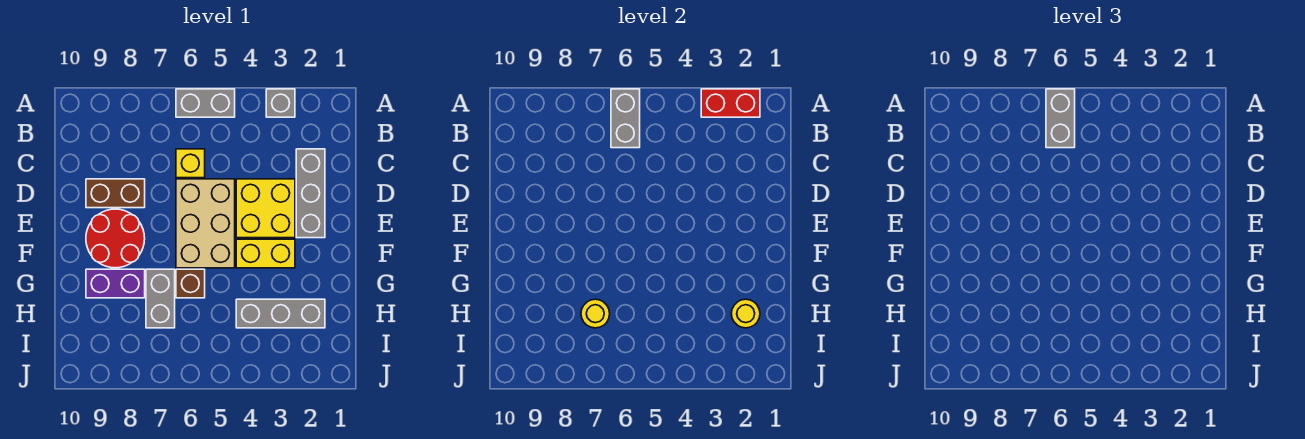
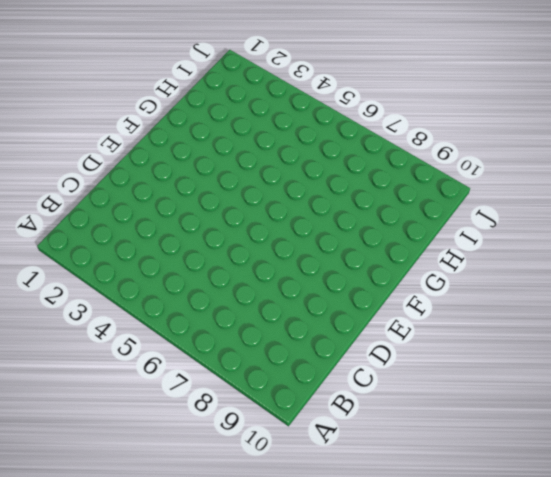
none -> grey brick A3 level 1
none -> grey brick A5:A6 level 1
none -> grey brick C2:E2 level 1

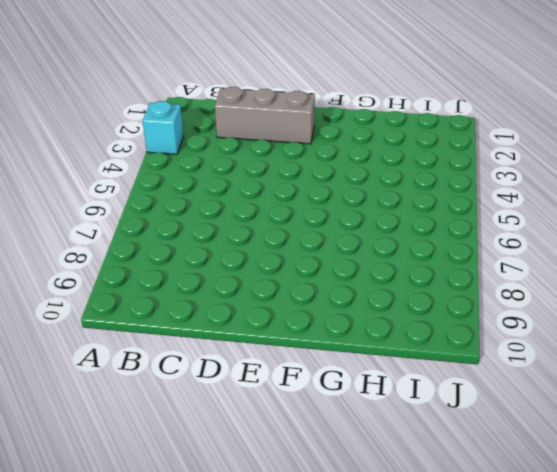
cyan brick A3 level 1 -> grey brick A3 level 1
none -> grey brick A5:A6 level 1
none -> yellow brick C6 level 1
none -> yellow brick D3:E4 level 1

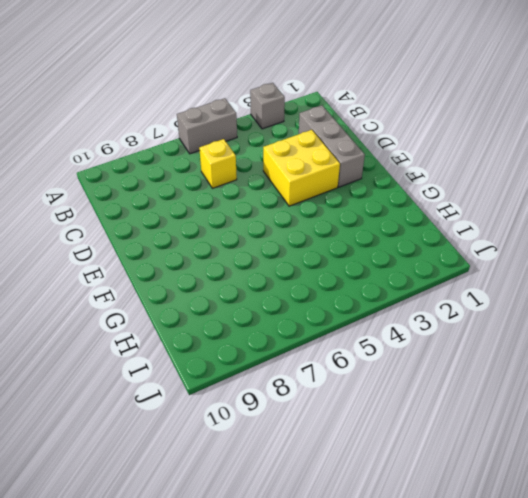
none -> tan brick D5:F6 level 1
none -> brown brick D8:D9 level 1
none -> red round brick E8:F9 level 1

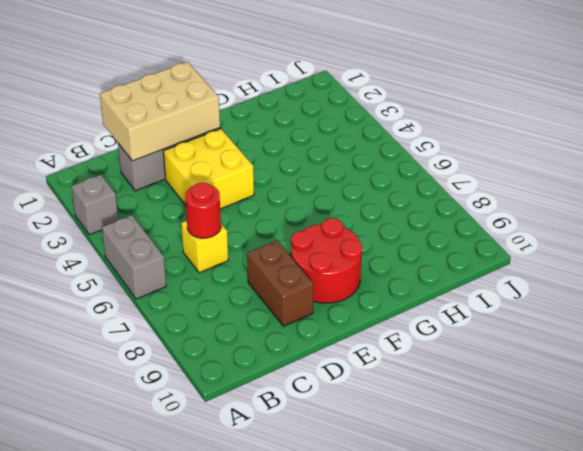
tan brick C1:E2 level 2 -> tan brick D5:F6 level 1
red round brick C6 level 2 -> none
none -> yellow brick F3:F4 level 1
none -> brown brick G6 level 1
none -> grey brick G7:H7 level 1

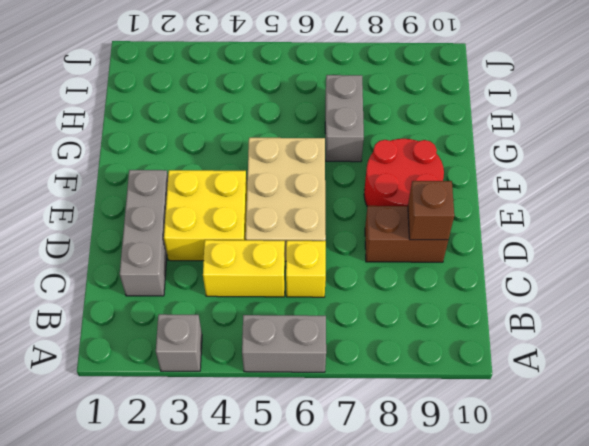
yellow brick C4:C5 level 1 -> yellow brick F3:F4 level 1
brown brick D9 level 2 -> brown brick G6 level 1
none -> purple brick G8:G9 level 1
none -> grey brick H2:H4 level 1
none -> red brick A2:A3 level 2

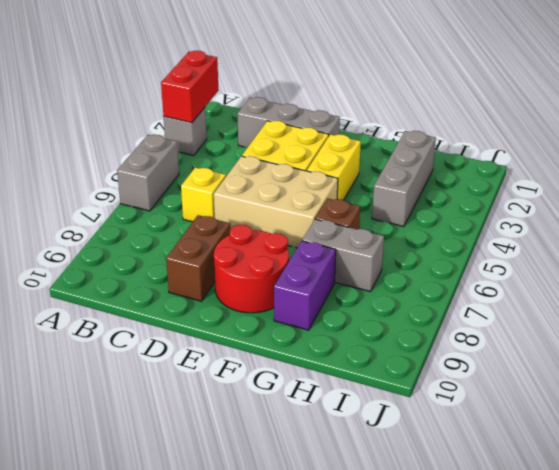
none -> grey brick A6:B6 level 2
none -> yellow round brick H2 level 2
none -> yellow round brick H7 level 2

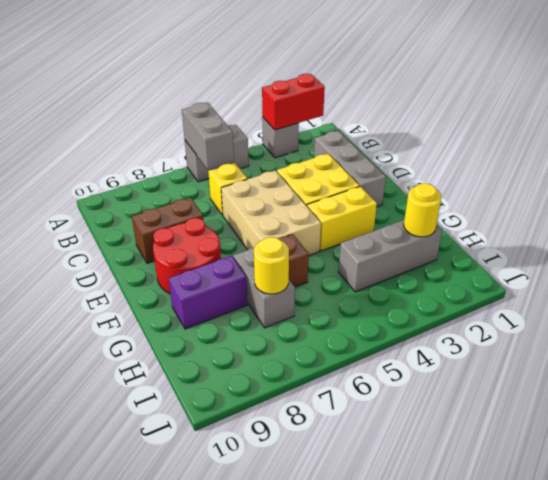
none -> grey brick A6:B6 level 3

